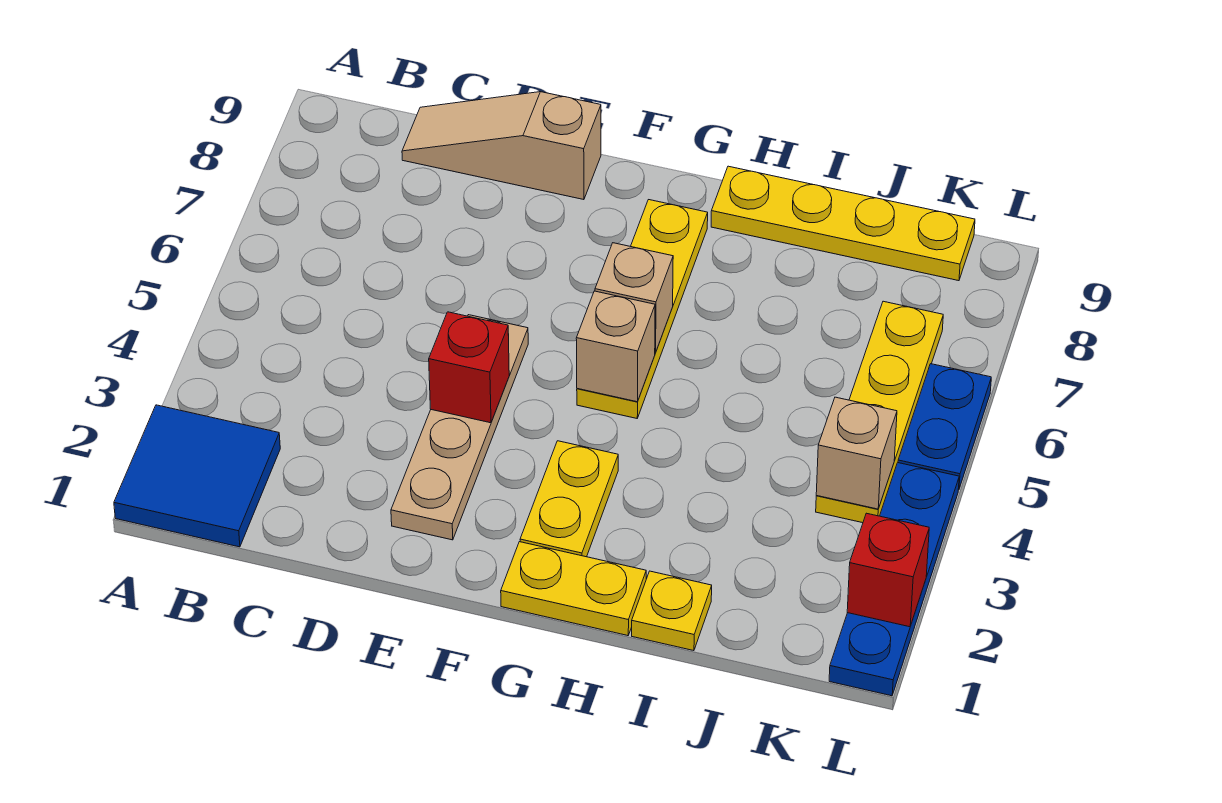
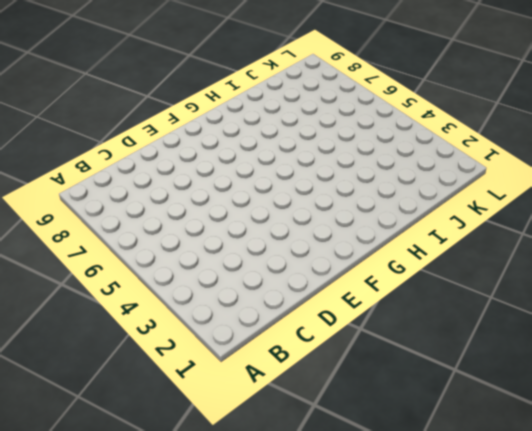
none -> blue tile A1:B2 level 1
none -> tan slope C9:E9 level 1 top E
none -> tan plate E2:E5 level 1

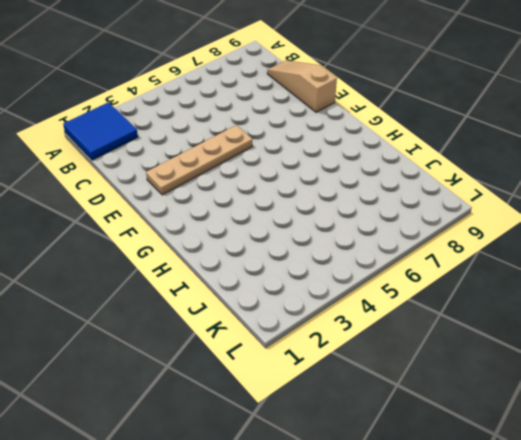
none -> yellow plate G1:H1 level 1
none -> yellow plate G2:G3 level 1
none -> yellow plate G5:G8 level 1

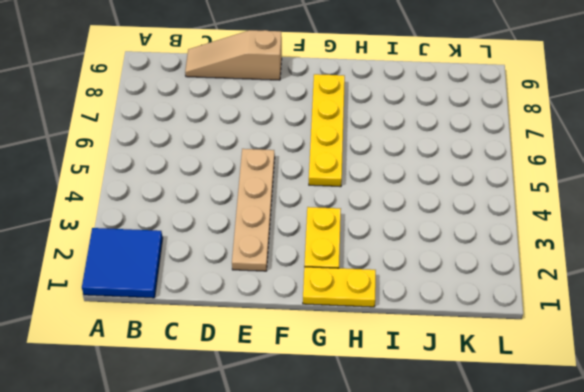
none -> yellow plate H9:K9 level 1
none -> yellow plate I1 level 1
none -> yellow plate K4:K7 level 1

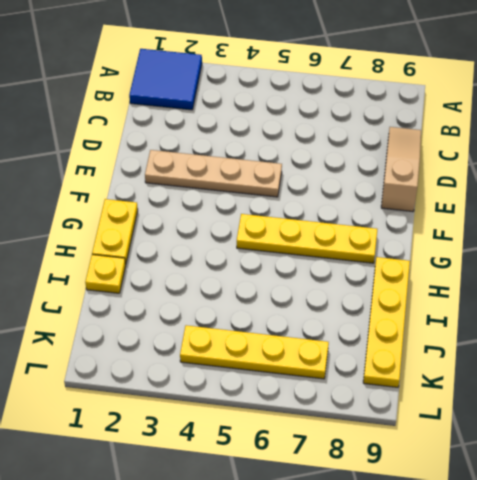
none -> yellow plate G2:G3 level 1
none -> blue plate L1:L4 level 1
none -> blue plate L5:L6 level 1

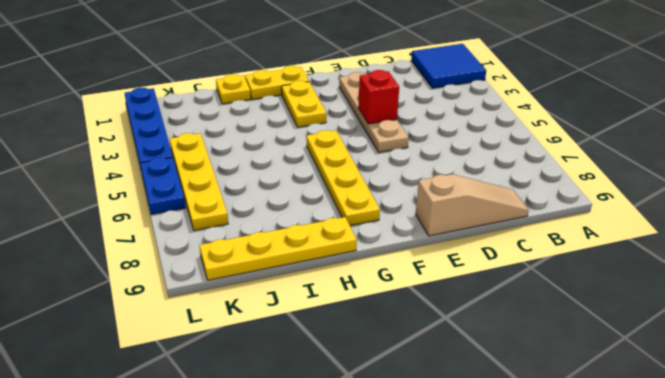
none -> tan brick G5 level 2
none -> tan brick G6 level 2
none -> tan brick K4 level 2

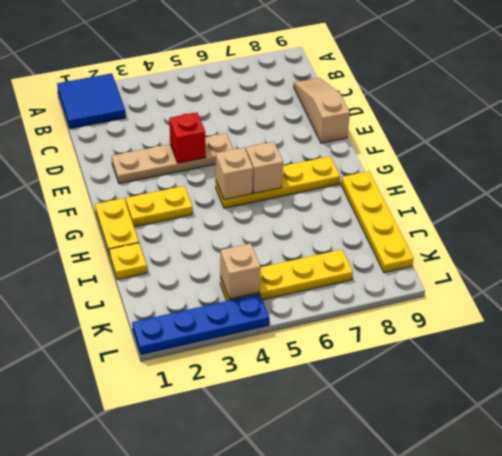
none -> blue plate L5:L6 level 1
none -> red brick L2 level 2

